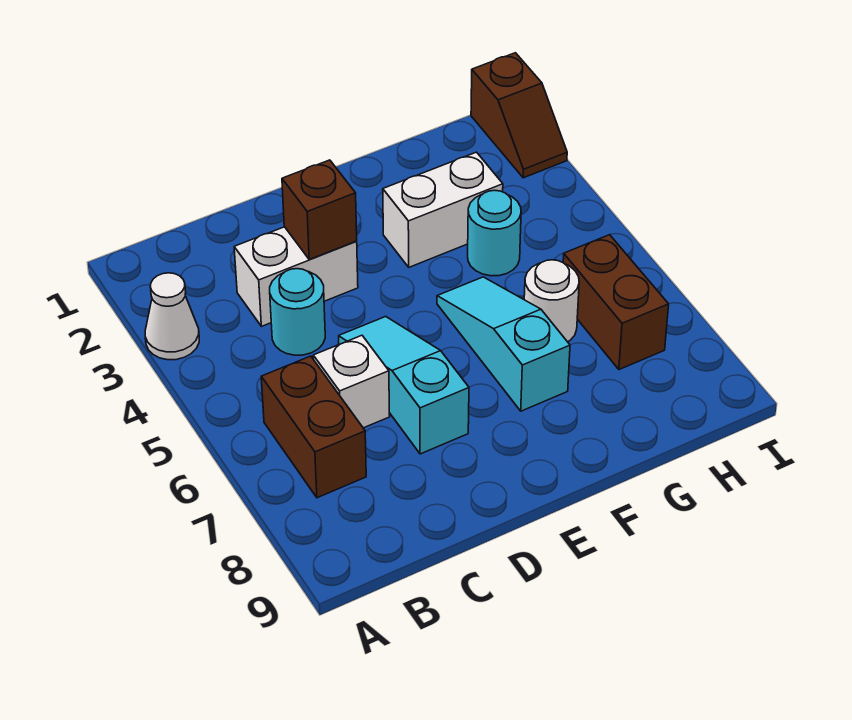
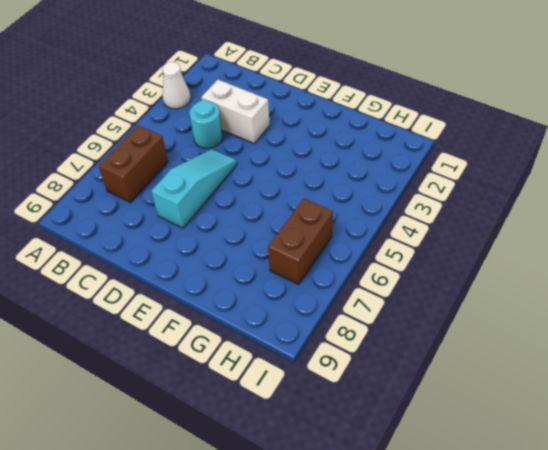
none -> white brick C6 level 1
none -> white brick F3:G3 level 1
none -> cyan slope F5:F7 level 1 top 7

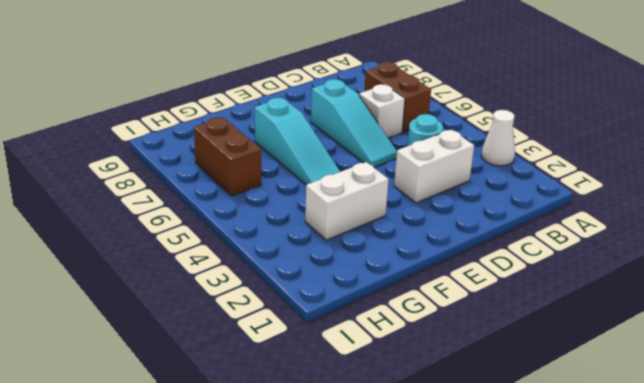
none -> cyan round brick G4 level 1
none -> white round brick G6 level 1
none -> brown slope I1:I2 level 1 top 1

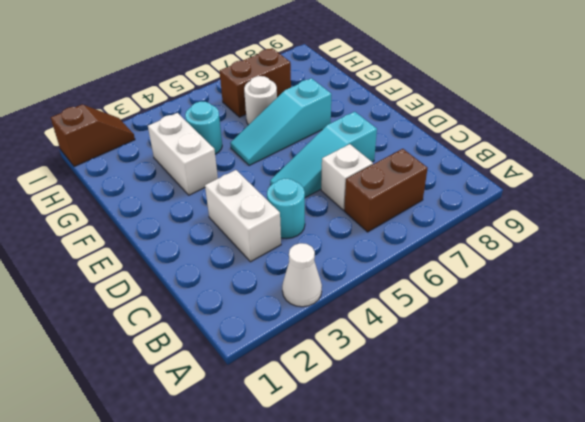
none -> brown brick D3 level 2

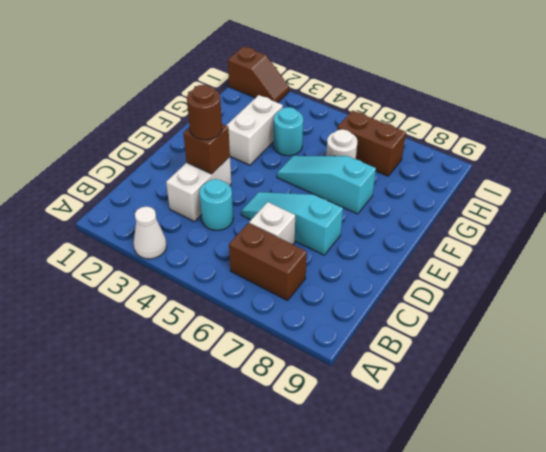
brown round brick D3 level 3 -> none

